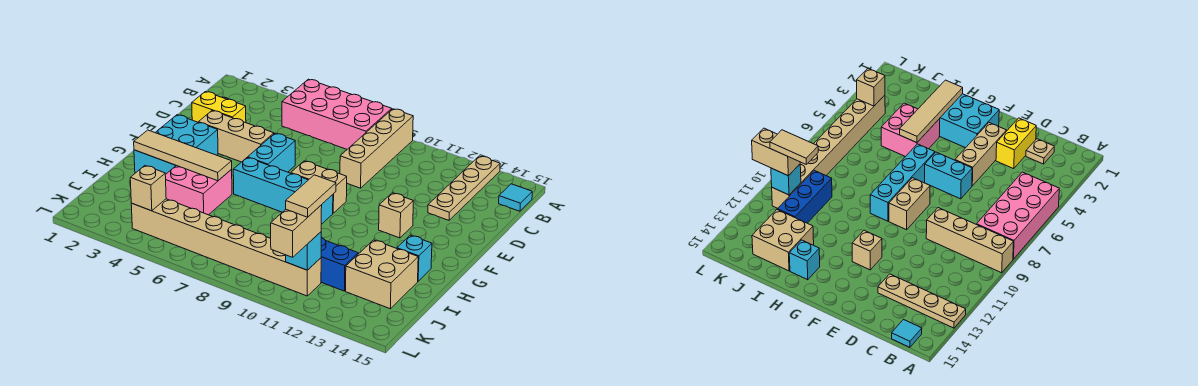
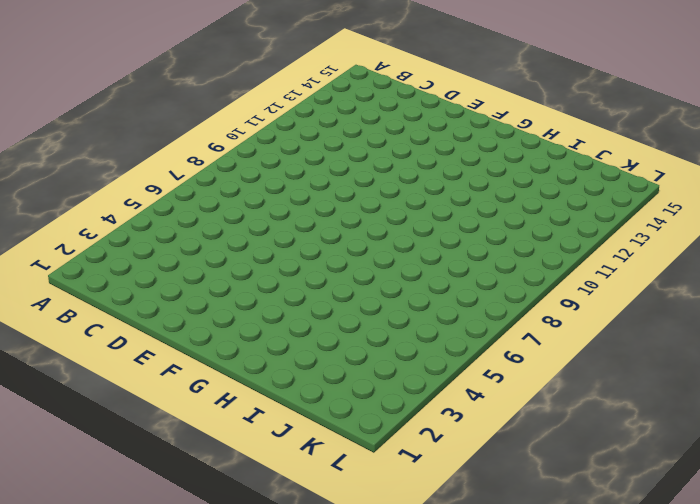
none -> pink brick A5:B8 level 1
none -> tan brick A9:D9 level 1
none -> tan plate A13:D13 level 1

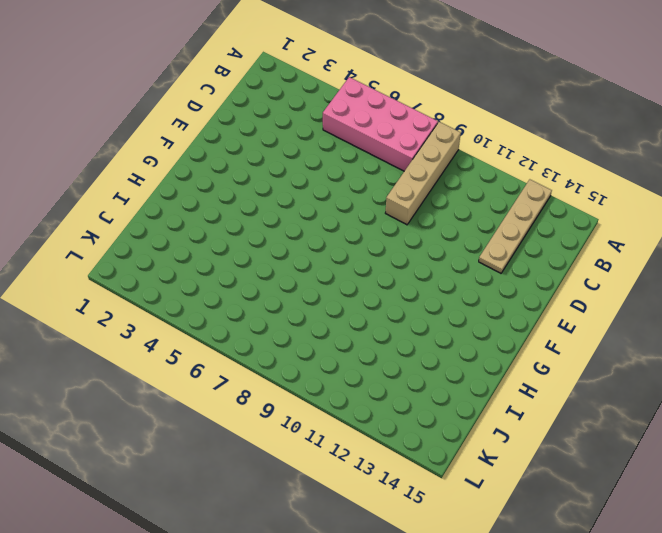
none -> cyan tile B15 level 1
none -> tan plate C2 level 1
none -> yellow brick D2:D3 level 1

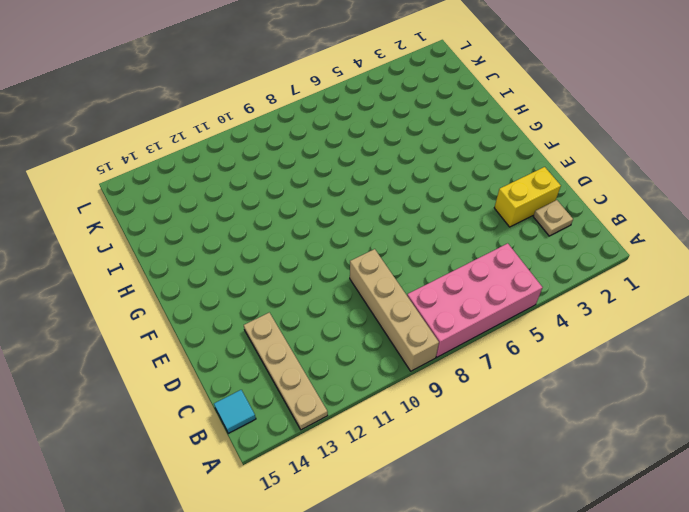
none -> tan brick E3:E5 level 1
none -> cyan brick E6:F6 level 1
none -> cyan brick F2:H3 level 1

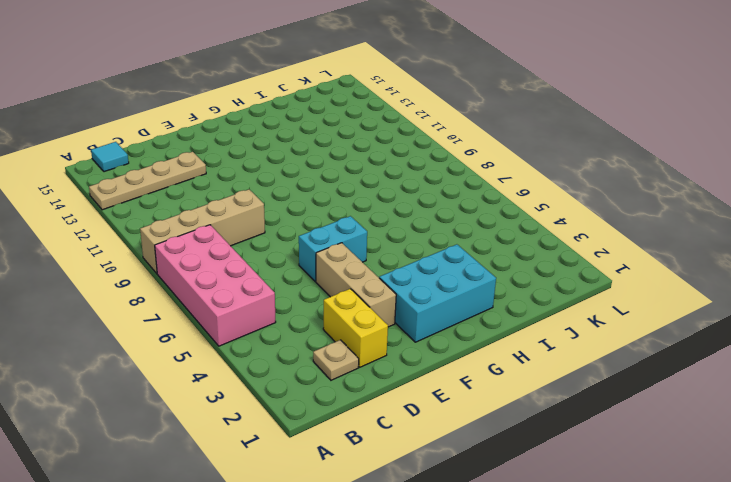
none -> tan brick F8:F9 level 1
none -> tan brick F12 level 1
none -> cyan brick G6:G9 level 1

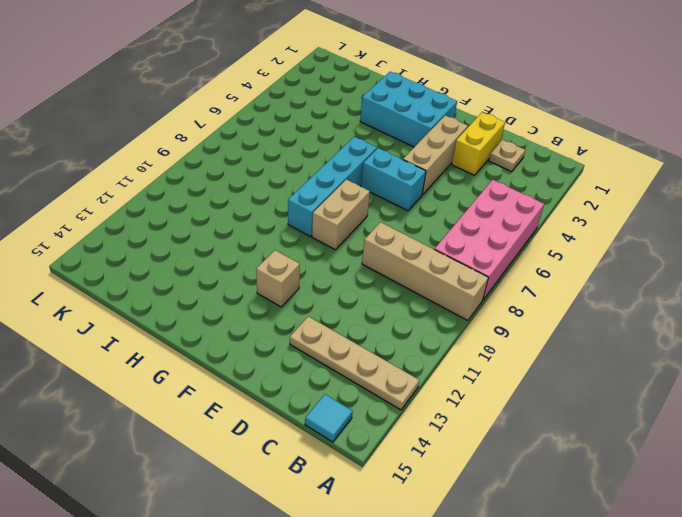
none -> pink brick H4:I5 level 1
none -> cyan brick H14 level 1
none -> tan brick I13:J14 level 1

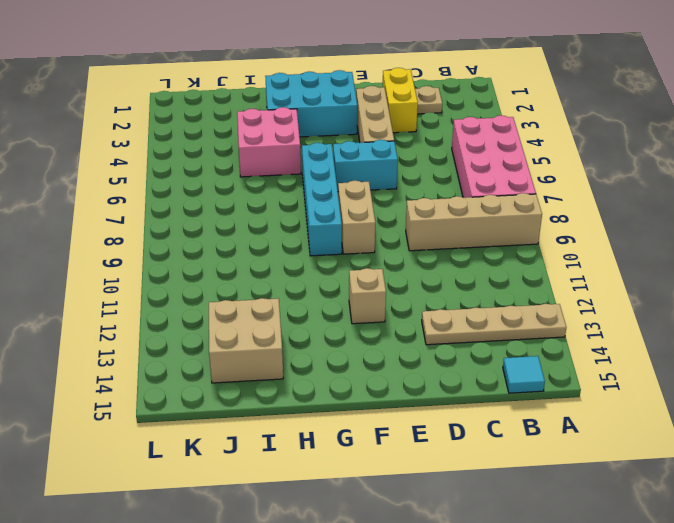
none -> cyan brick H14 level 1
none -> blue brick J10:J12 level 1
none -> tan brick K4:K11 level 1

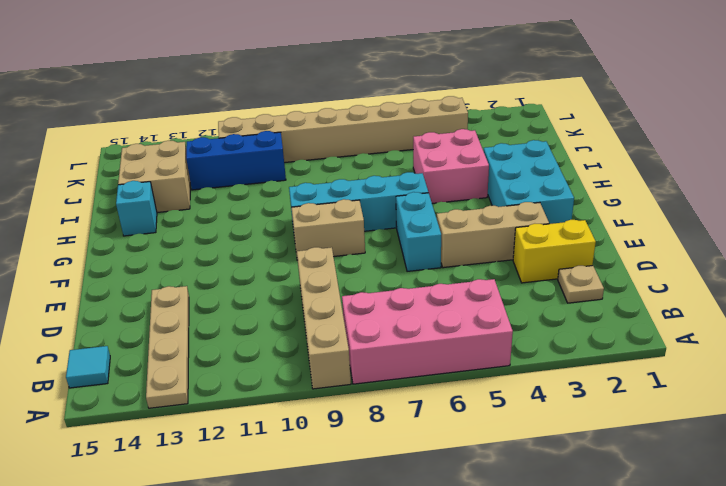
none -> tan brick F12 level 1
none -> tan tile H2:H5 level 2
none -> tan brick K4 level 2

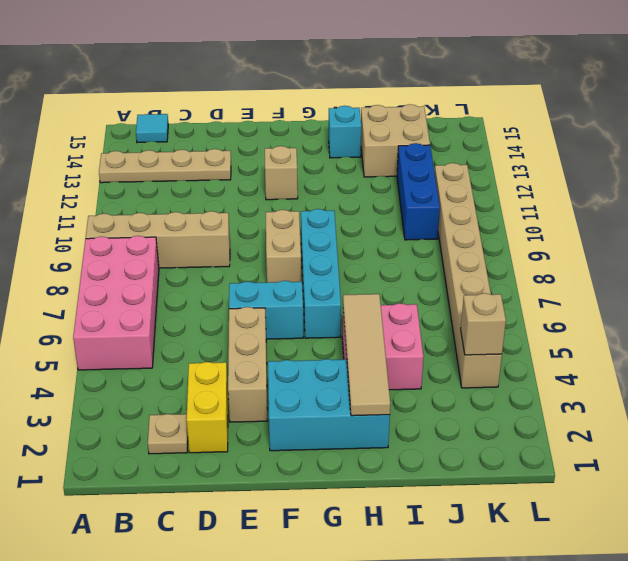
none -> cyan brick K11 level 2
none -> tan brick K11:L11 level 3
none -> tan tile J11:K11 level 4

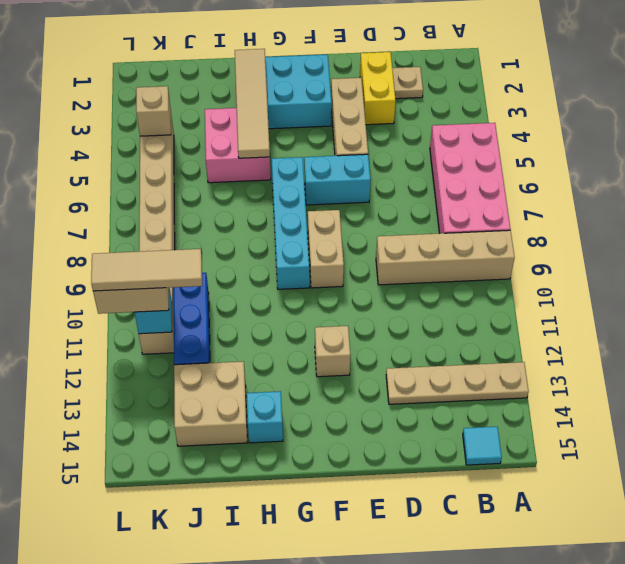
tan tile J11:L11 level 4 -> tan tile J11:K11 level 4

